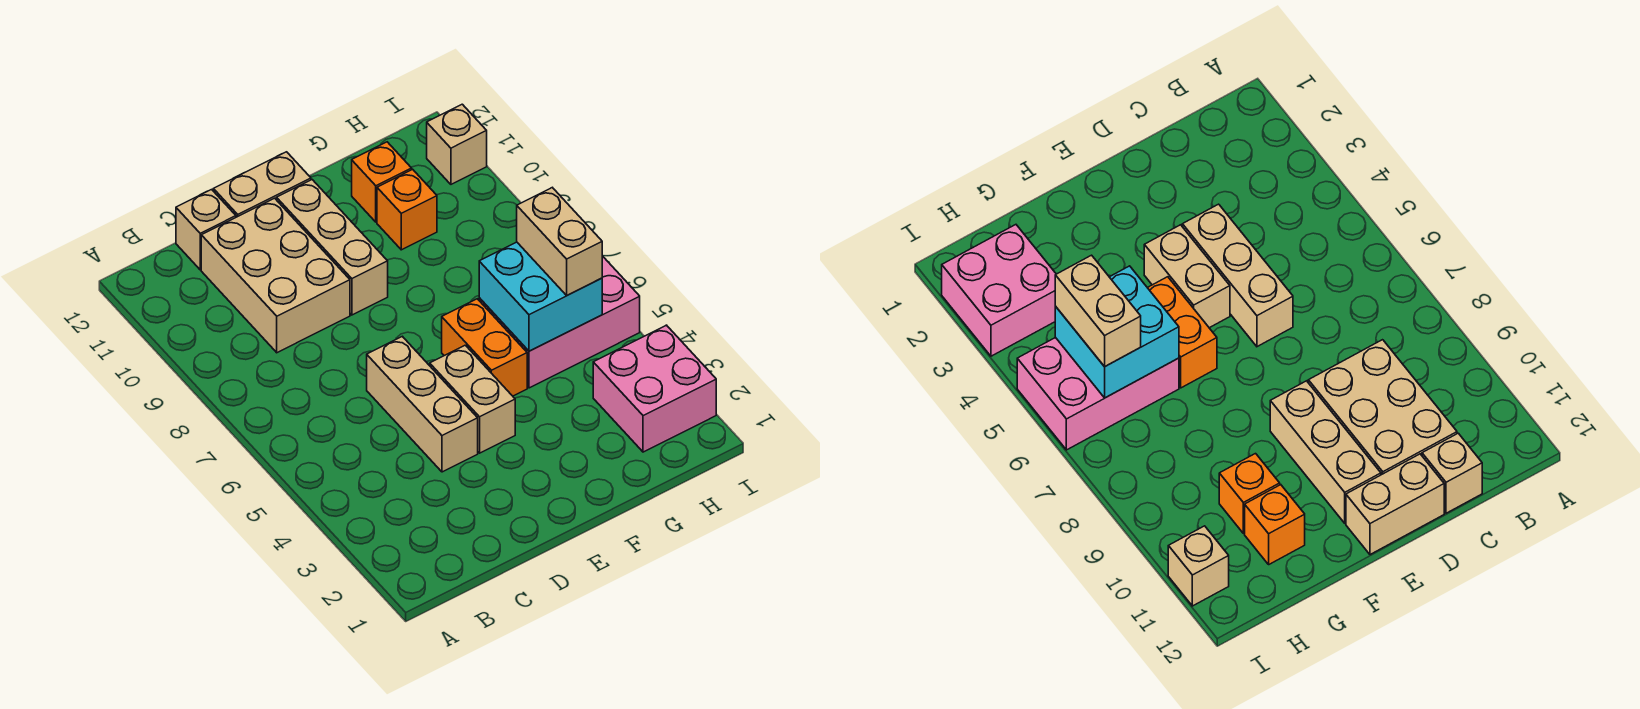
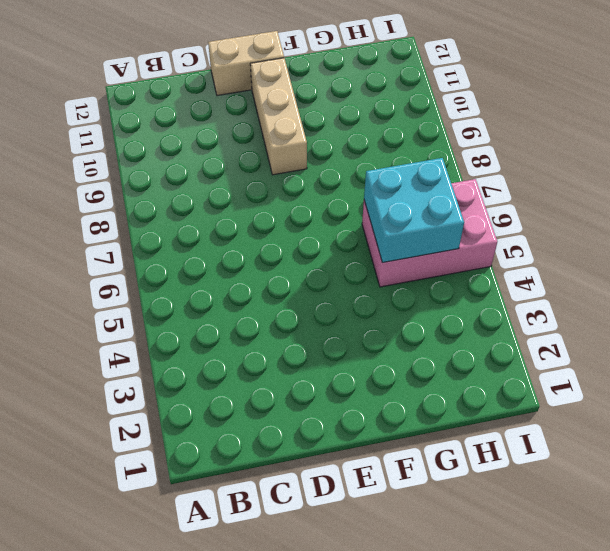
none -> tan brick C9:D11 level 1
none -> tan brick C12 level 1
none -> tan brick D4:D6 level 1

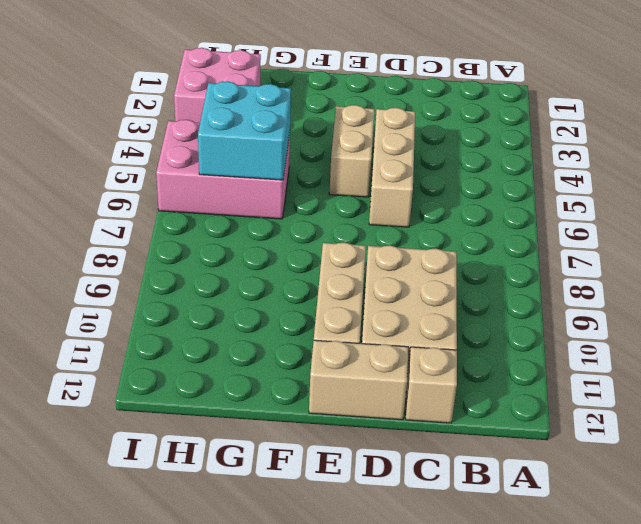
none -> orange brick F5:F6 level 1
none -> orange brick G10 level 1
none -> orange brick G11 level 1

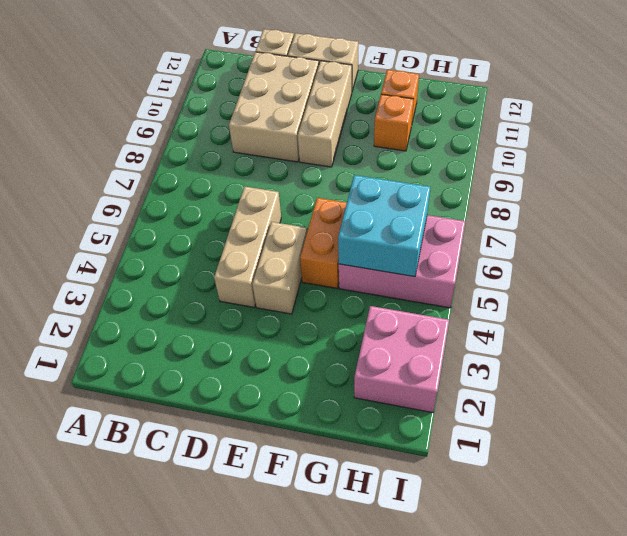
none -> tan brick I11 level 1
none -> tan brick H5:H6 level 3

